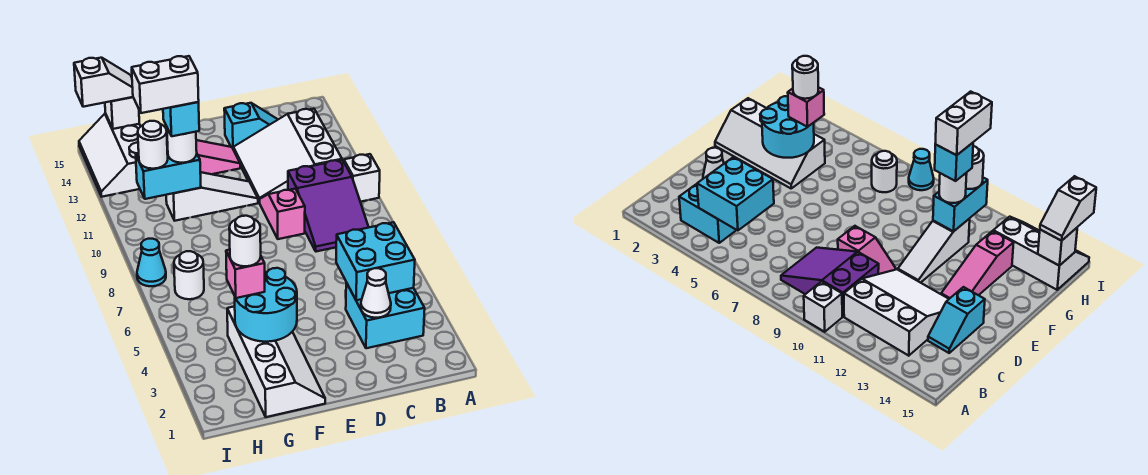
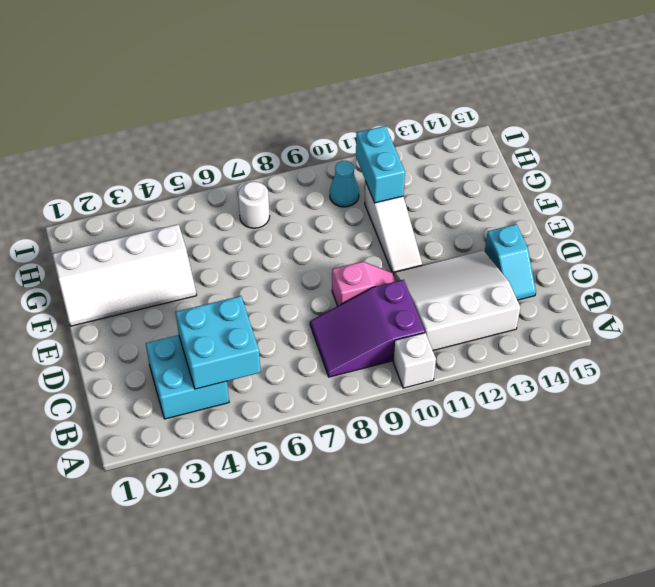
cyan cone H10 level 1 -> cyan cone I8 level 1
none -> pink slope E13:G13 level 1 top G
none -> white slope H13:I15 level 1 top H
none -> white cone C3 level 2

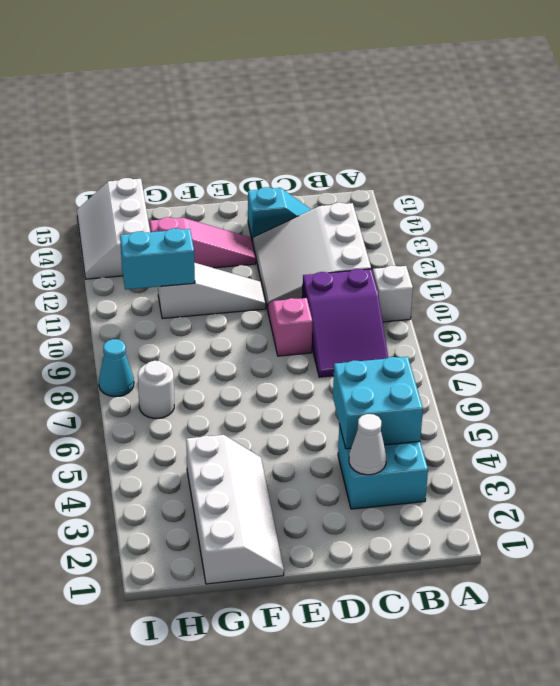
none -> cyan round brick F3:G4 level 2
none -> white brick H15 level 2
none -> pink brick G4 level 3

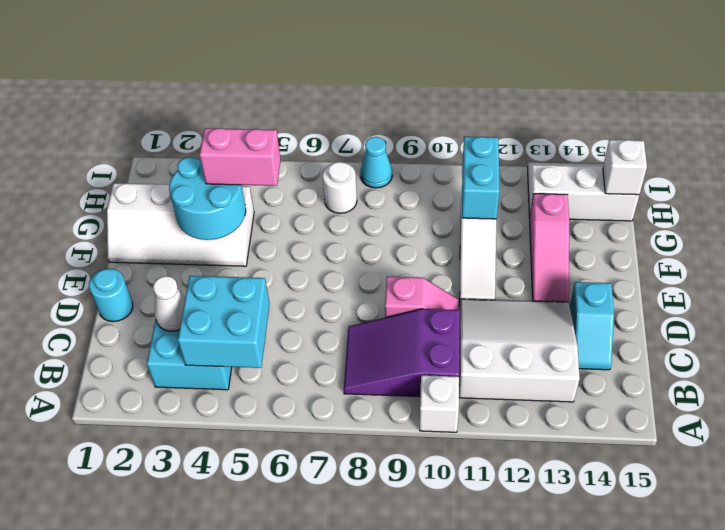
cyan round brick D1 level 1 -> none
pink brick G4:G5 level 3 -> pink brick G4 level 3
none -> white round brick G11 level 3
none -> white round brick H11 level 3
none -> white slope H15:I15 level 3 top I

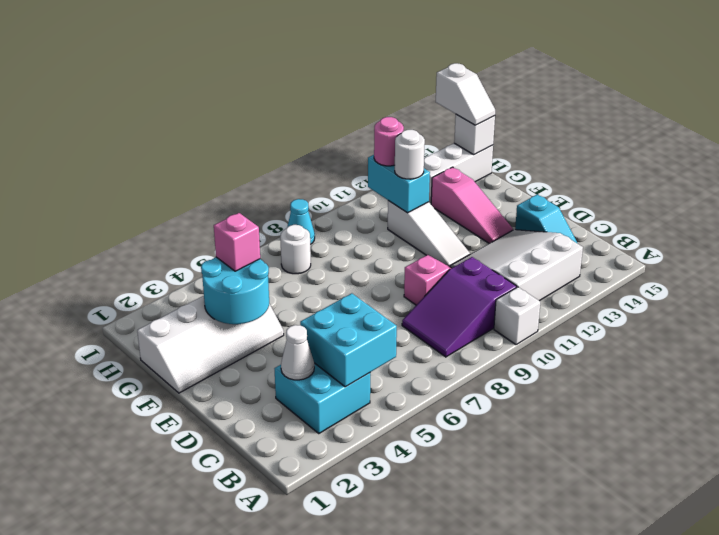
pink round brick H11 level 3 -> white round brick H11 level 3
none -> white round brick G4 level 4
none -> cyan brick G11 level 4
none -> white brick G11:H11 level 5

